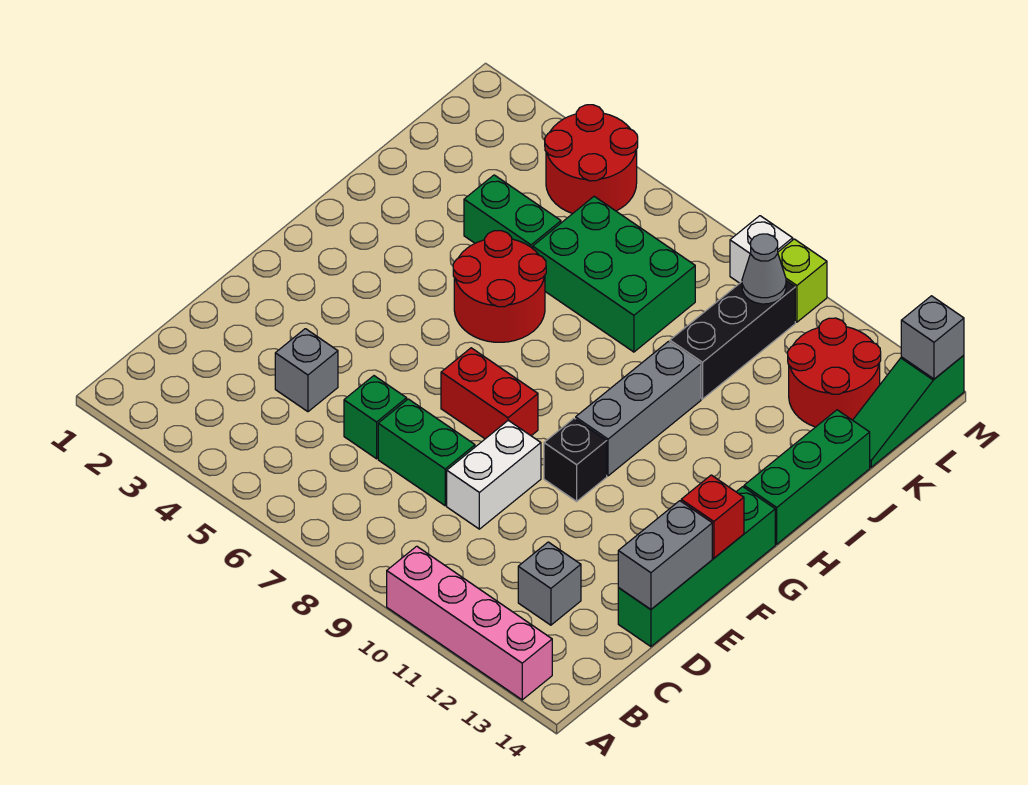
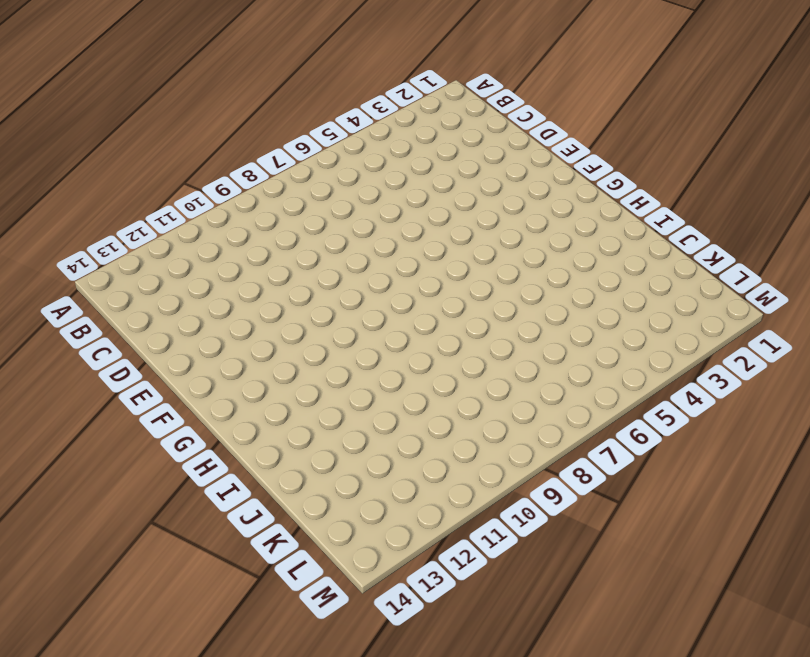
none -> pink brick A10:A13 level 1
none -> grey brick C12 level 1
none -> grey brick D4 level 1

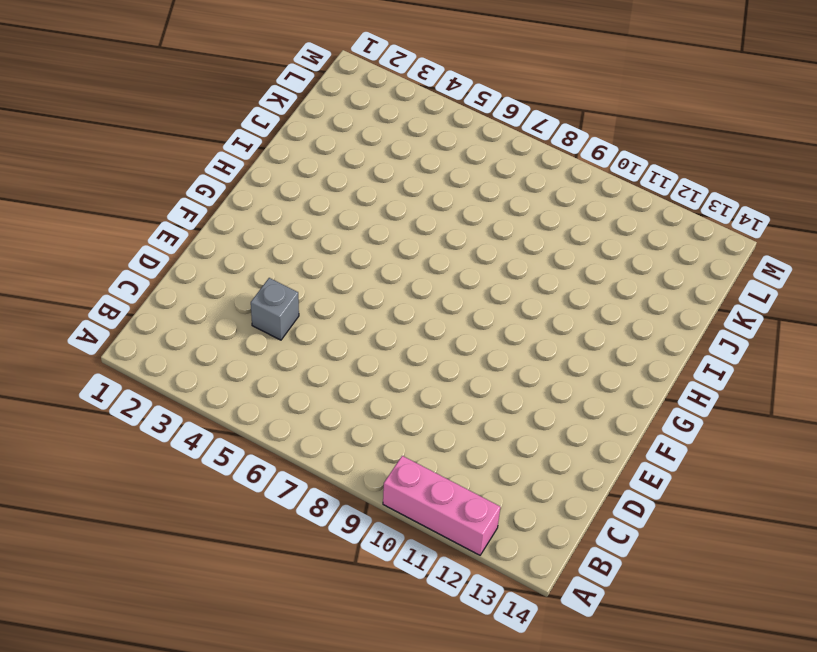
pink brick A10:A12 level 1 -> pink brick A10:A13 level 1
none -> grey brick C12 level 1
none -> green brick D6 level 1
none -> green brick D7:D8 level 1

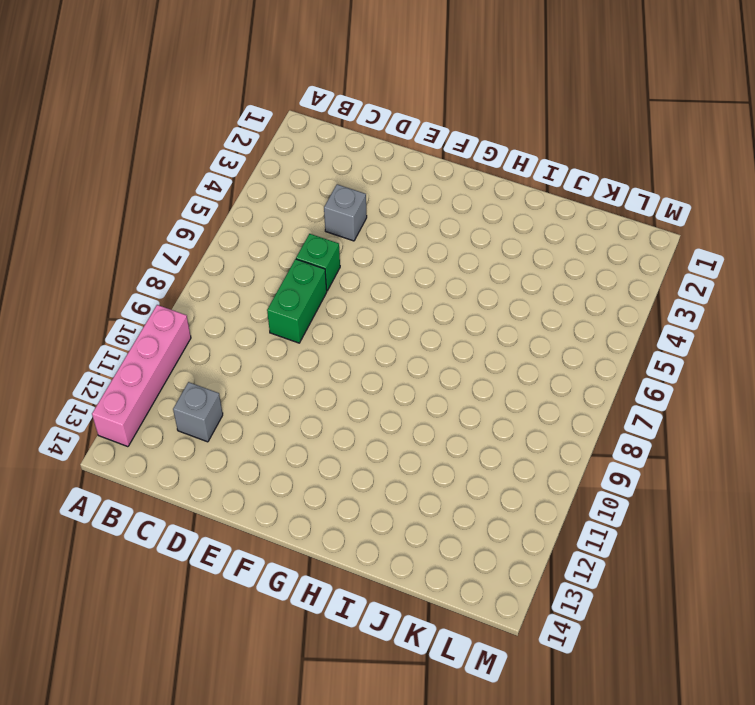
none -> white brick D9:E9 level 1
none -> green brick D14:G14 level 1
none -> red brick F7:F8 level 1

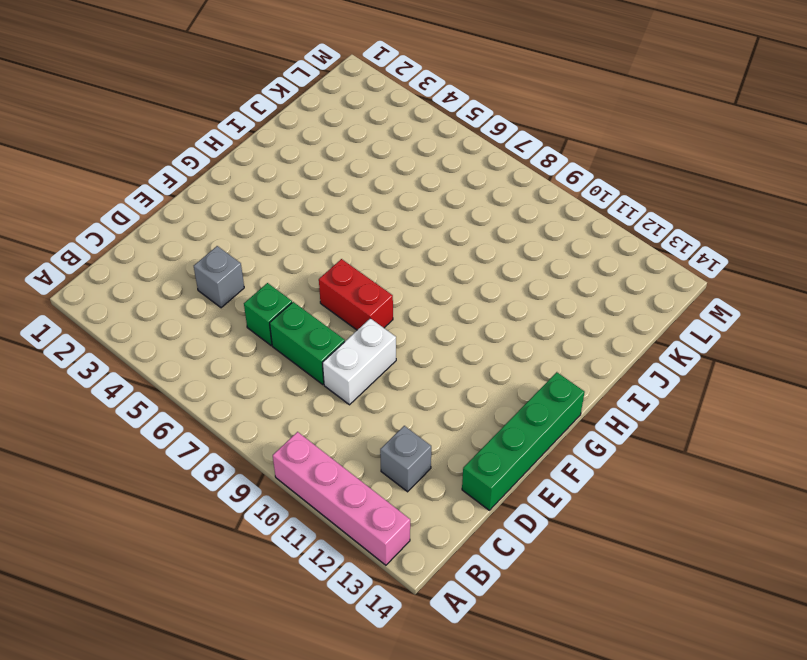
none -> black brick F10 level 1
none -> grey brick G10:I10 level 1
none -> red round brick H5:I6 level 1

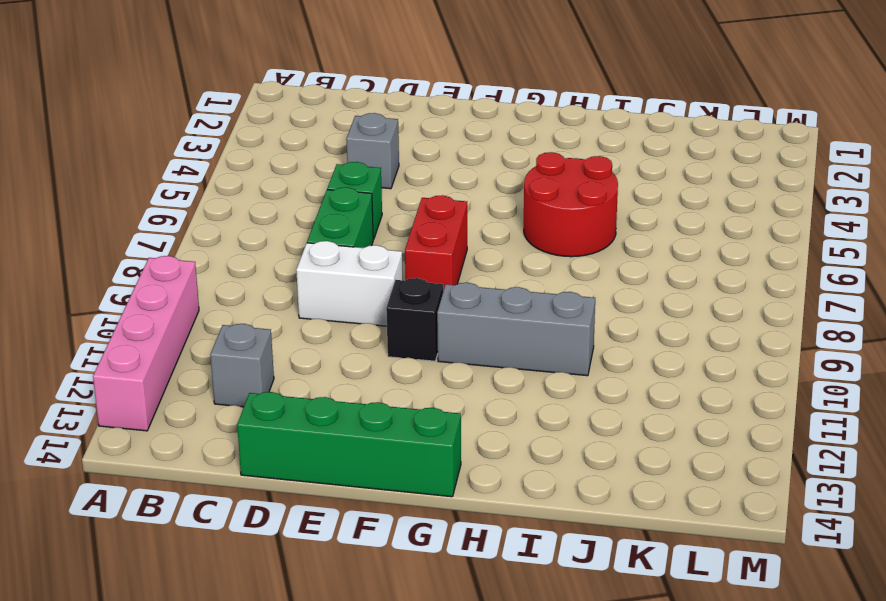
none -> green brick H14:J14 level 1
none -> green brick J4:J5 level 1
none -> green brick J6:K8 level 1

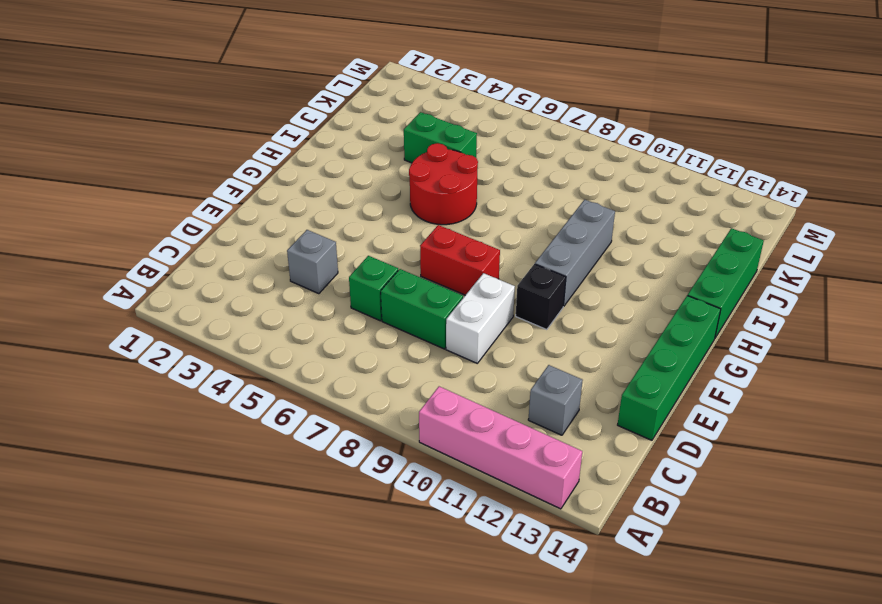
none -> green brick J6:K8 level 1
none -> black brick J10:L10 level 1
none -> red round brick K12:L13 level 1

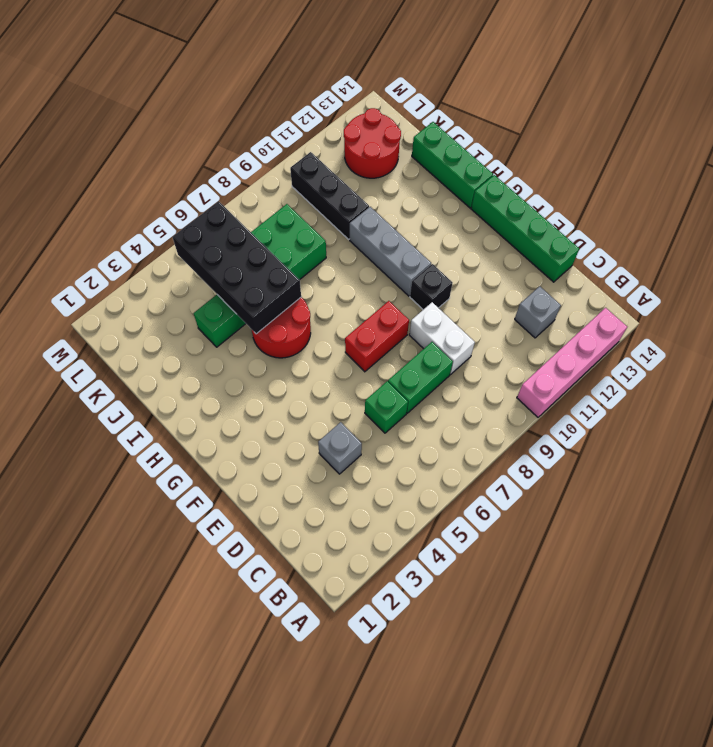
black brick I5:L6 level 2 -> none
none -> green slope K14:M14 level 1 top M
none -> red round brick L4:M5 level 1
none -> white brick M9 level 1

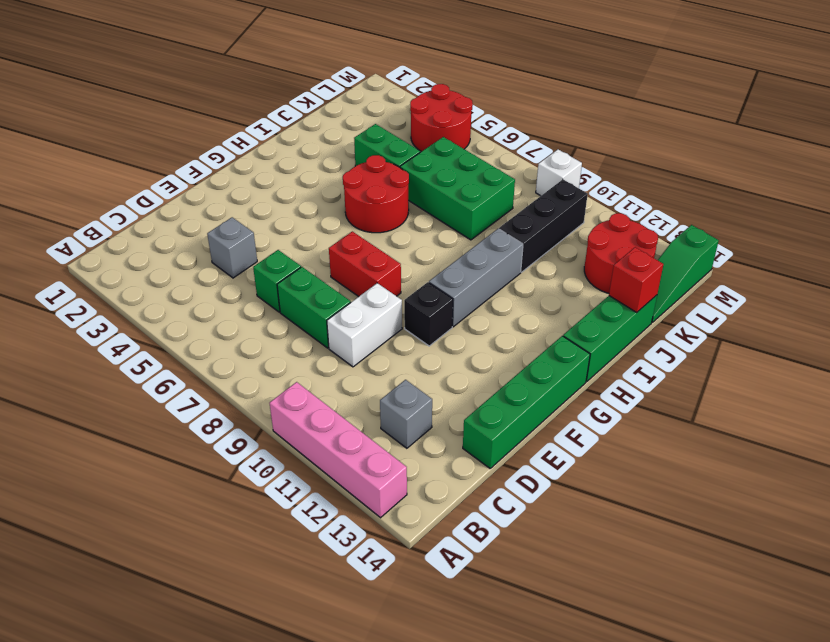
red brick J14 level 2 -> red brick F14 level 2
none -> lime brick M10 level 1
none -> grey brick D14:E14 level 2
none -> grey cone L10 level 2

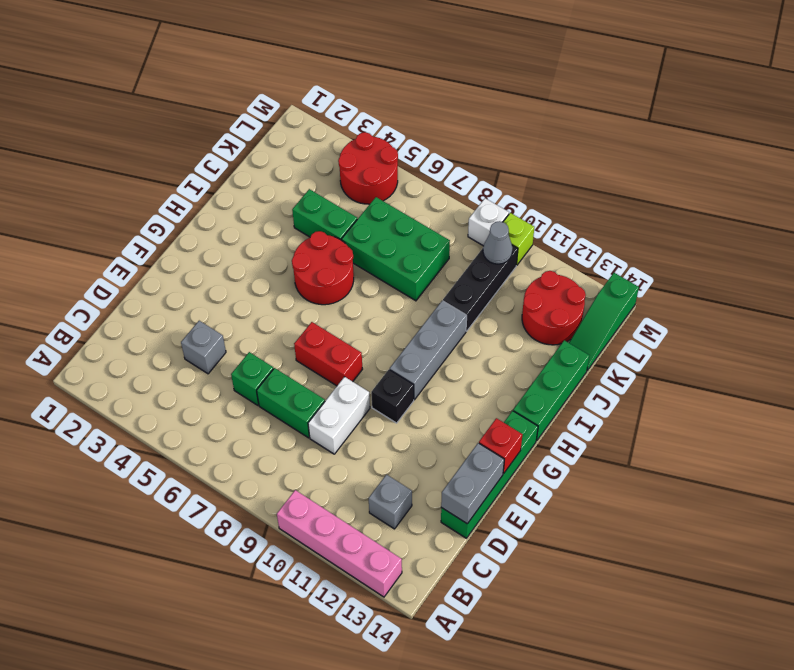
none -> grey brick M14 level 2

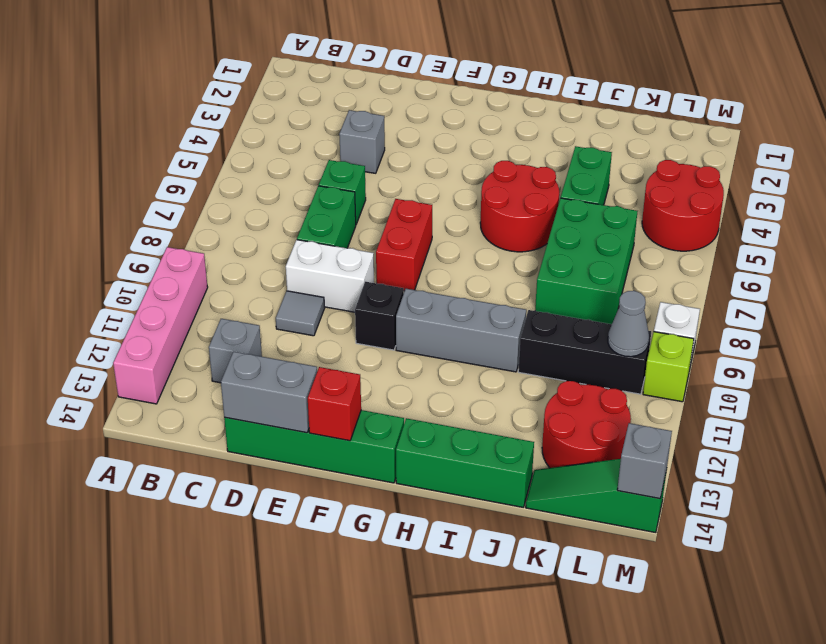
grey tile D10 level 1 -> none

